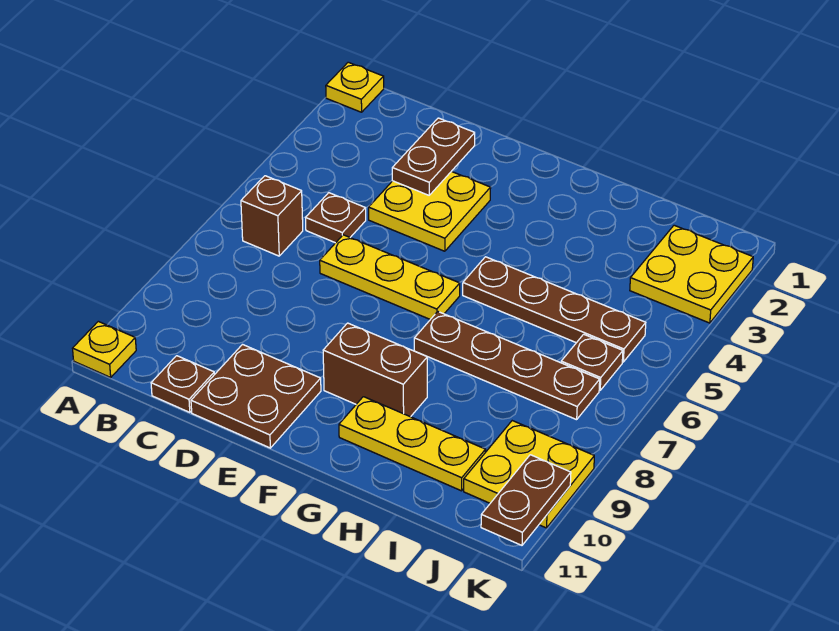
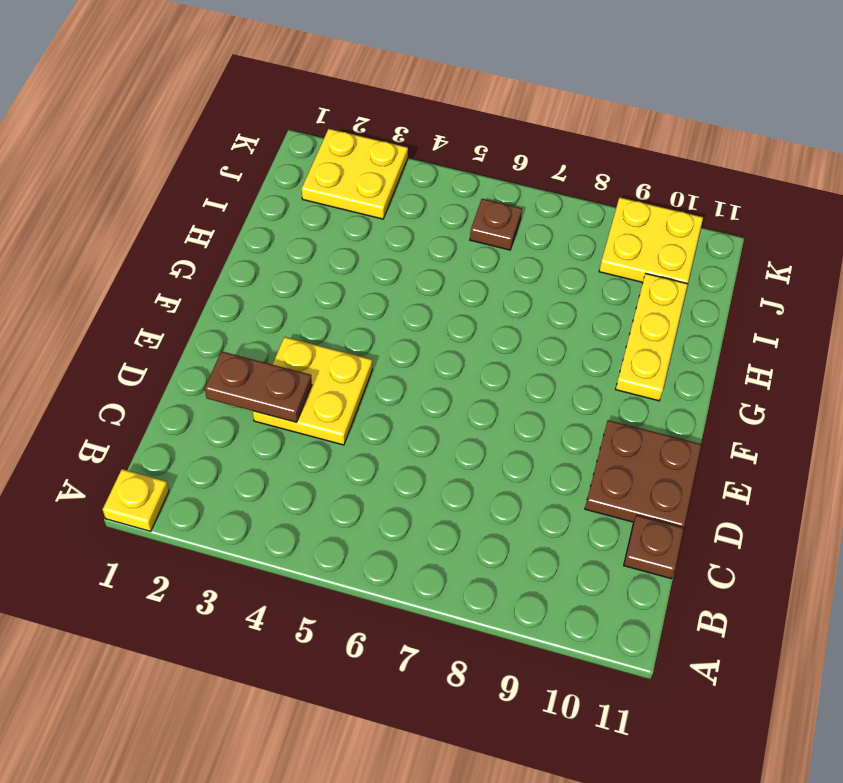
none -> yellow plate A11 level 1
none -> brown brick B6 level 1
none -> brown plate C5 level 1

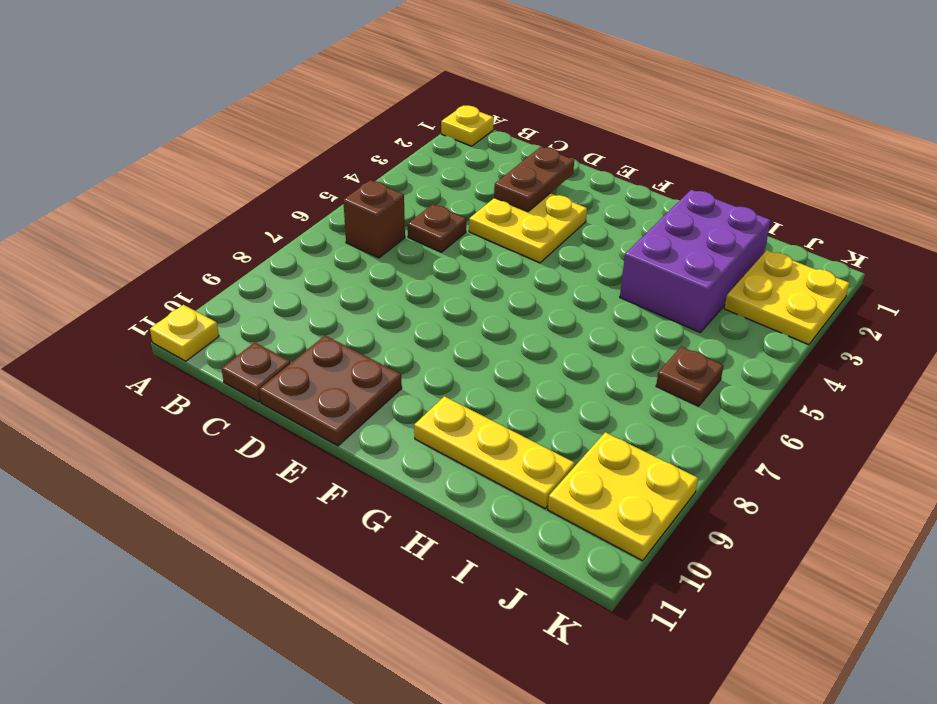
purple brick H2:I4 level 1 -> none
none -> yellow plate D6:F6 level 1
none -> brown brick F9:G9 level 1
none -> brown plate G5:J5 level 1

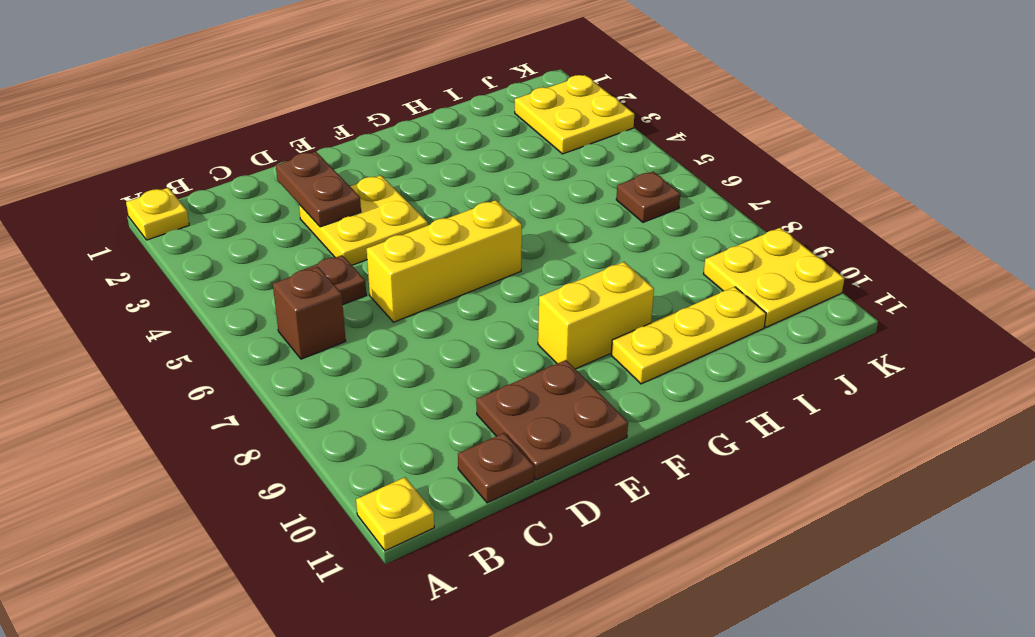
yellow brick D6:F6 level 1 -> yellow plate D6:F6 level 1
yellow brick F9:G9 level 1 -> brown brick F9:G9 level 1
none -> brown plate G5:J5 level 1
none -> brown plate G7:J7 level 1
none -> brown plate K10:K11 level 2

